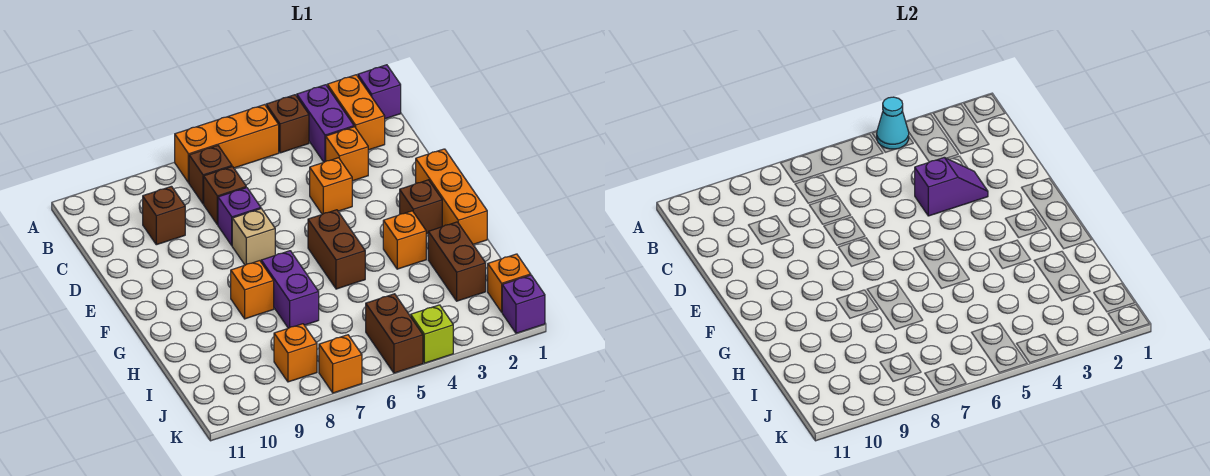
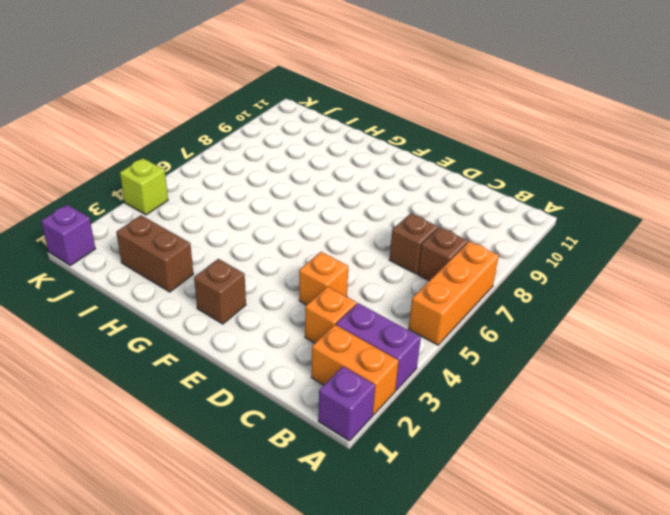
none -> brown brick A4 level 1
none -> brown brick C9 level 1
none -> purple brick D7 level 1

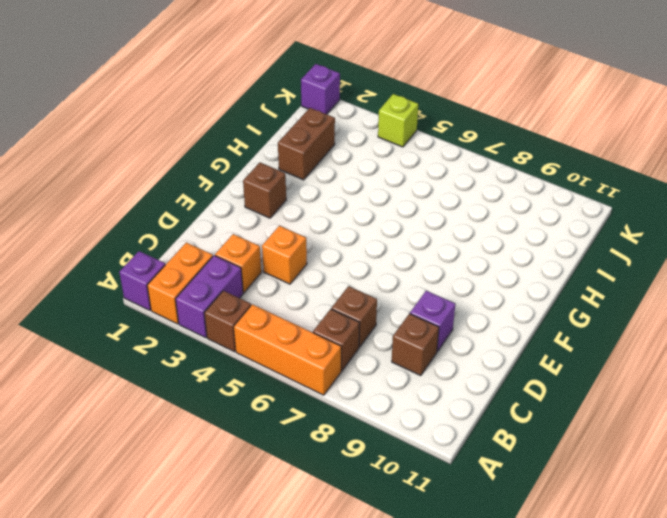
purple brick D9 level 1 -> purple brick D7 level 1
none -> orange brick E1:G1 level 1
none -> tan brick E7 level 1
none -> brown brick F5:G5 level 1

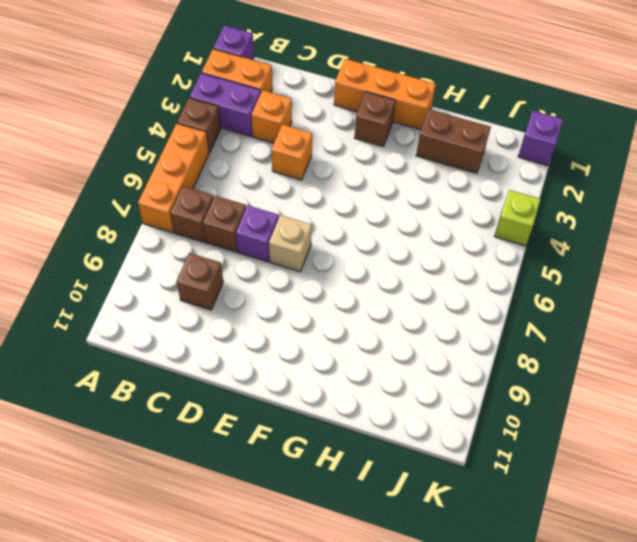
none -> brown brick F5:G5 level 1
none -> orange brick G3 level 1
none -> purple brick G7:H7 level 1

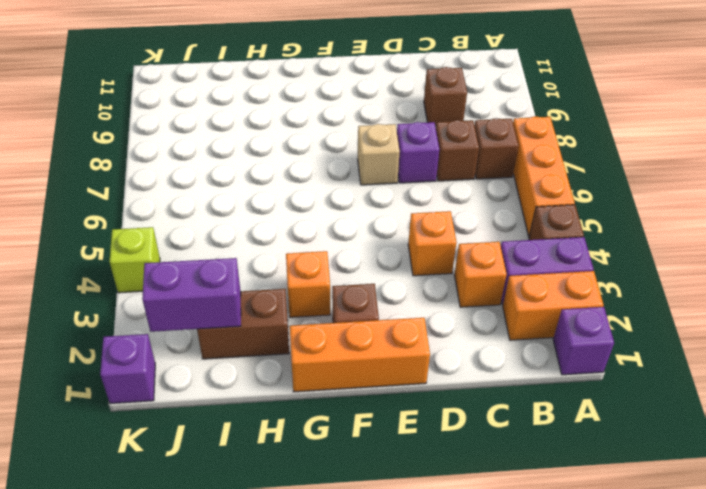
purple brick I2:J2 level 2 -> purple brick G7:H7 level 1
none -> brown brick F5:G5 level 1
none -> orange brick G8 level 1
none -> orange brick J1 level 1

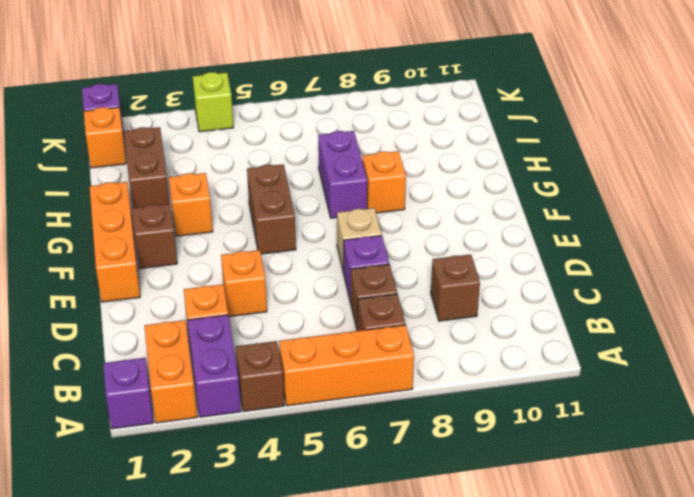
none -> brown brick J5:K5 level 1
none -> orange brick J8 level 1
none -> orange brick K7 level 1

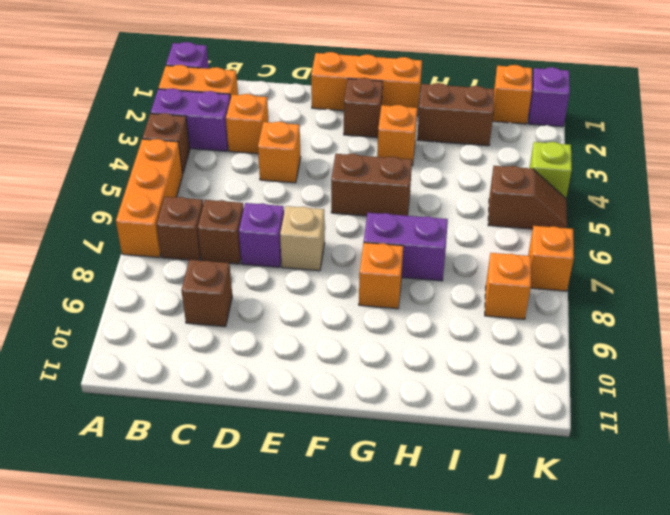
brown slope J5:K5 level 1 top J -> brown brick J5:K5 level 1
none -> cyan cone A4 level 2
none -> purple slope D3:D4 level 2 top 4

